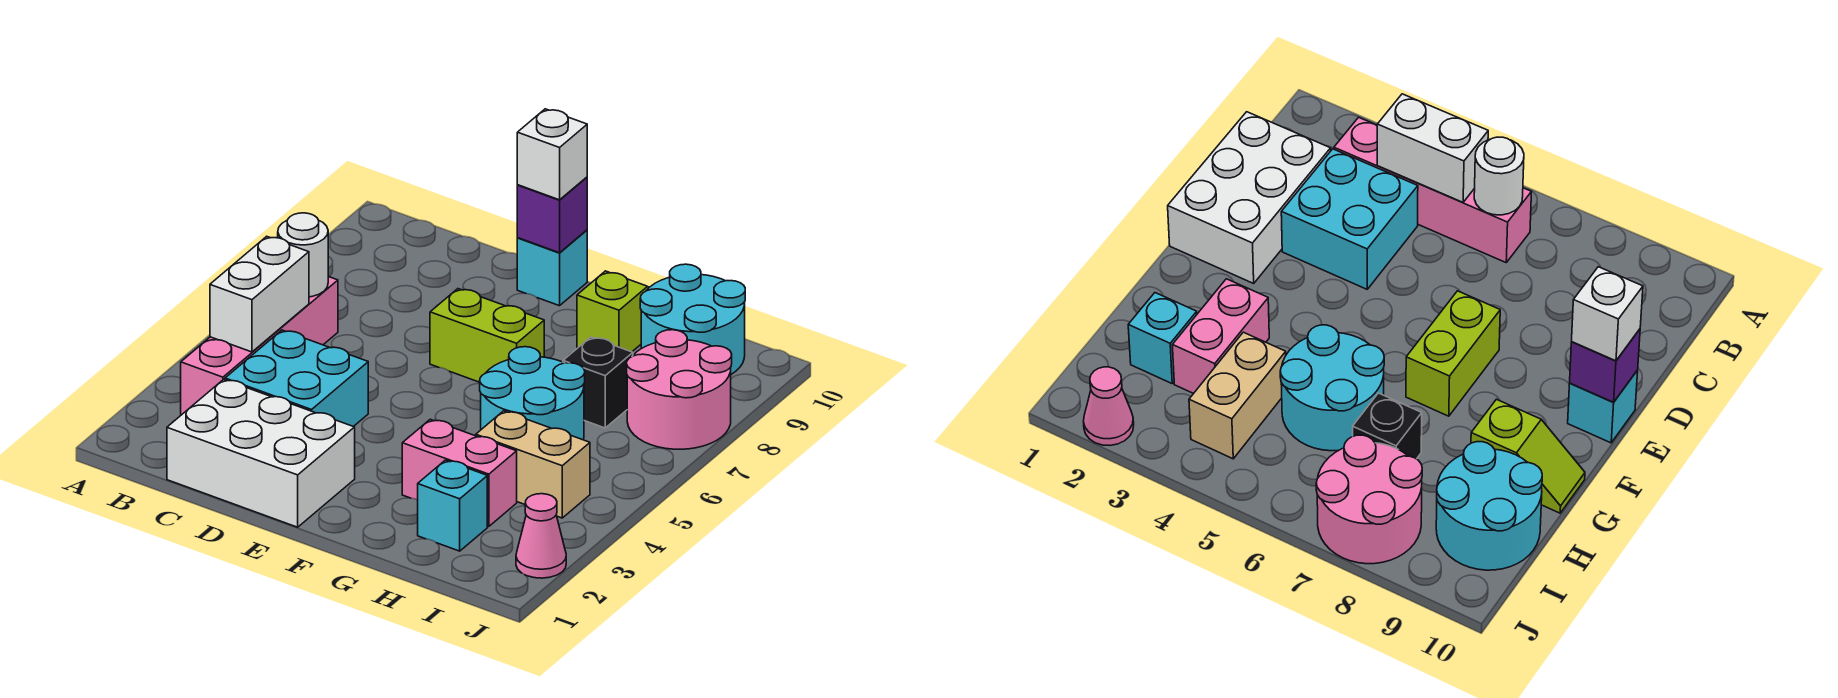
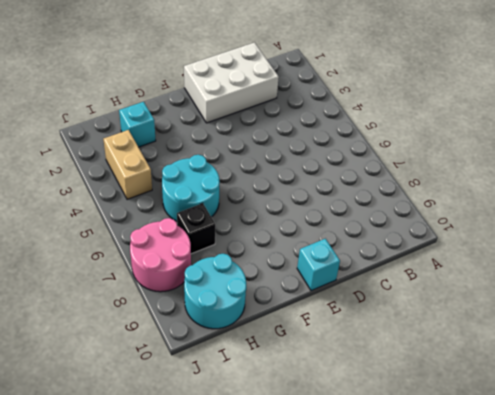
tan brick I3:I4 level 1 -> tan brick H4:I4 level 1
none -> pink brick B3:B6 level 1
none -> cyan brick C3:D4 level 1
none -> lime brick E7:F7 level 1

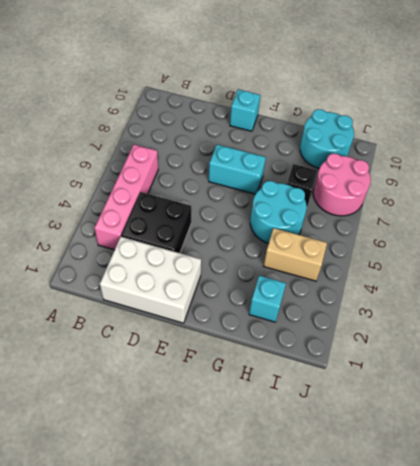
black brick C3:D4 level 1 -> cyan brick C3:D4 level 1
cyan brick E7:F7 level 1 -> lime brick E7:F7 level 1
none -> pink brick G3:H3 level 1
none -> lime slope G9:G10 level 1 top 9
none -> pink cone J2 level 1

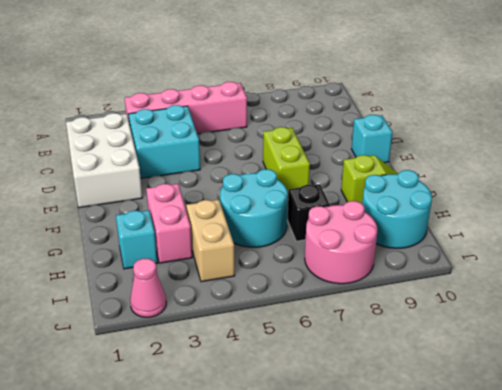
none -> white brick B4:B5 level 2
none -> white round brick B6 level 2
none -> purple brick E10 level 2

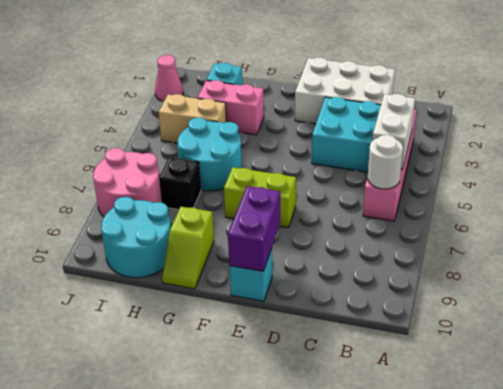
purple brick E9:E10 level 2 -> purple brick E10 level 2
none -> white brick E10 level 3

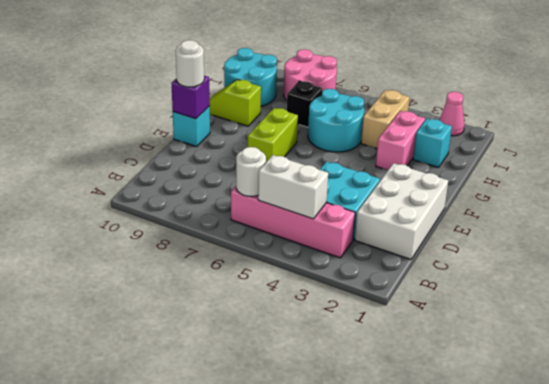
white round brick E10 level 3 -> white brick E10 level 3

